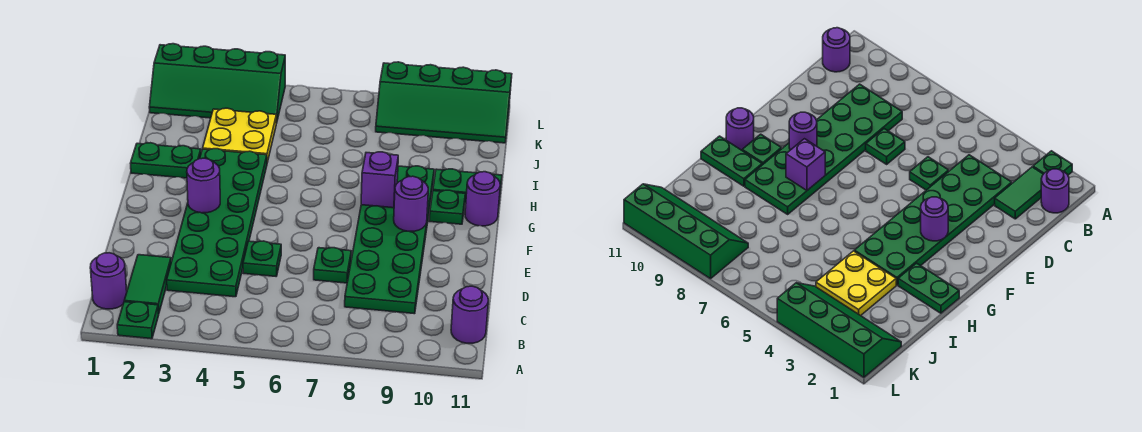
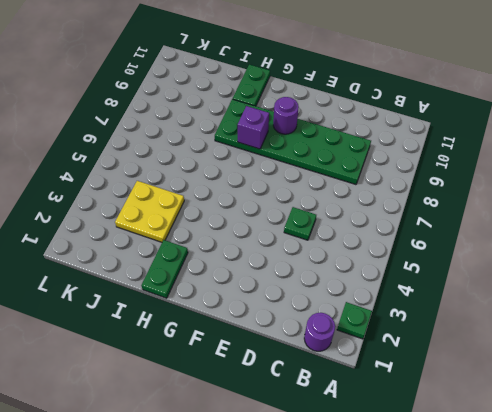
none -> green tile B2:C2 level 1
none -> purple round brick B11 level 1
none -> green plate C3:H4 level 1

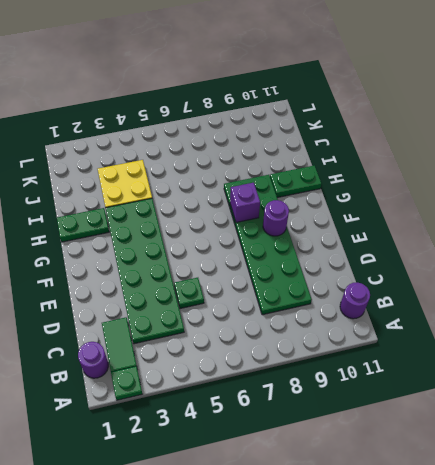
none -> green plate D7 level 1
none -> green plate G10 level 1
none -> purple round brick G11 level 1

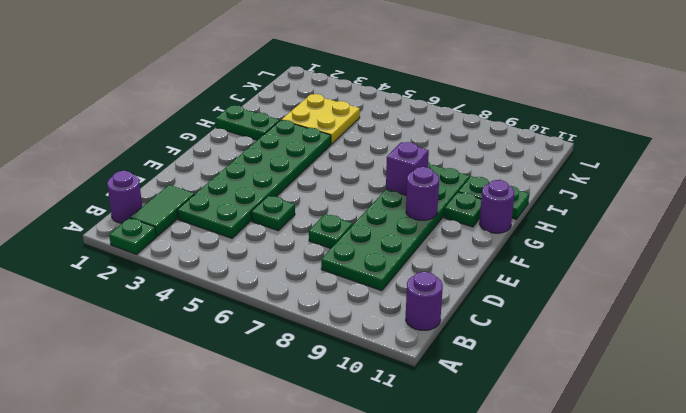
none -> green slope K1:L4 level 1 top L
none -> green slope K8:L11 level 1 top L
none -> purple round brick F3 level 2

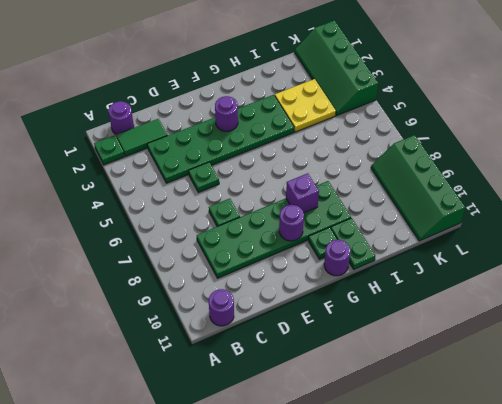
none -> green plate H1:H2 level 1

